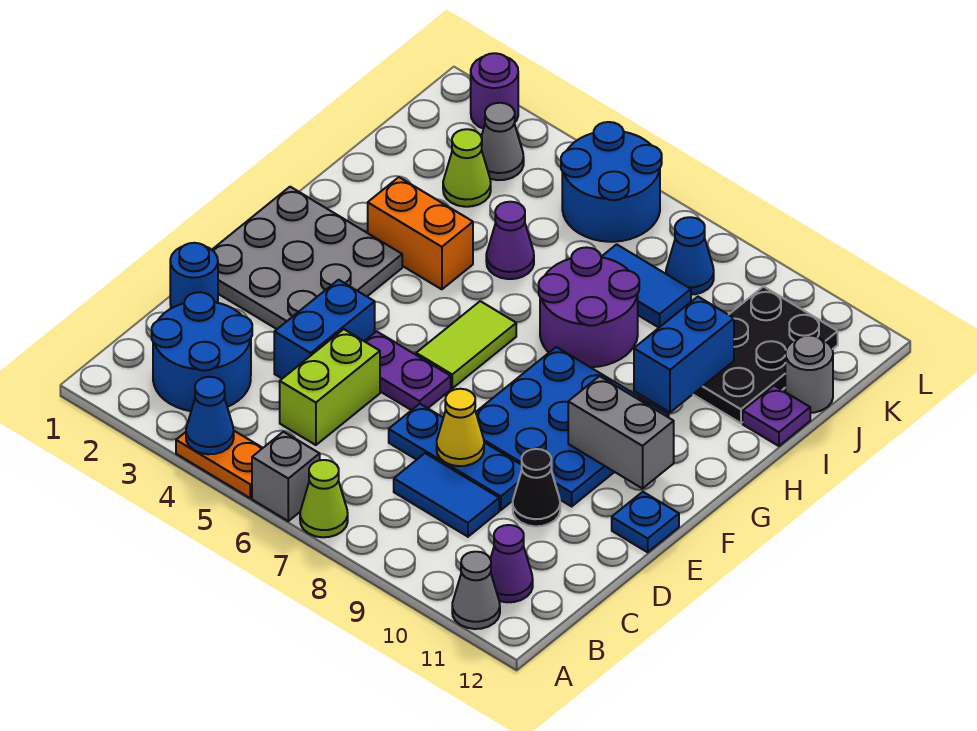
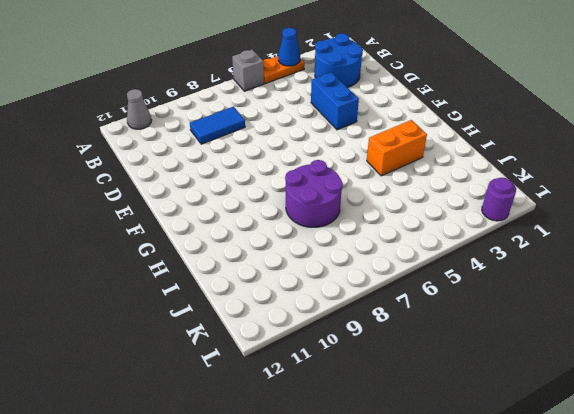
none -> lime cone A7 level 1
none -> purple cone B11 level 1
none -> lime brick C5:D5 level 1
none -> blue round brick D1 level 1

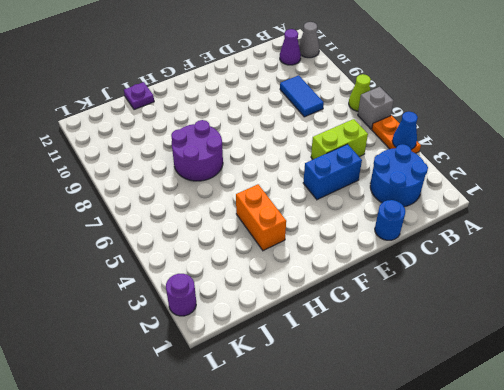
none -> blue plate D7:D9 level 1
none -> black cone D10 level 1
none -> grey plate E1:G3 level 1
none -> purple plate E5:E6 level 1

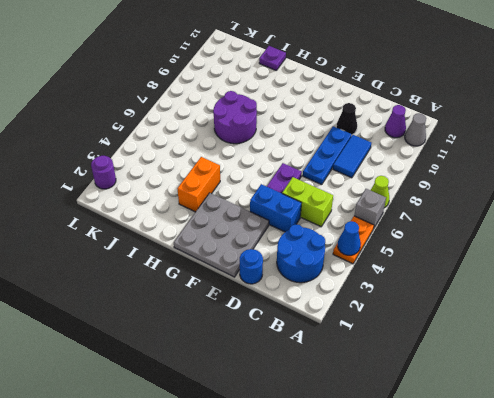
none -> blue plate E8:G10 level 1
none -> blue plate E12 level 1
none -> lime tile F6:G6 level 1
none -> purple cone I5 level 1

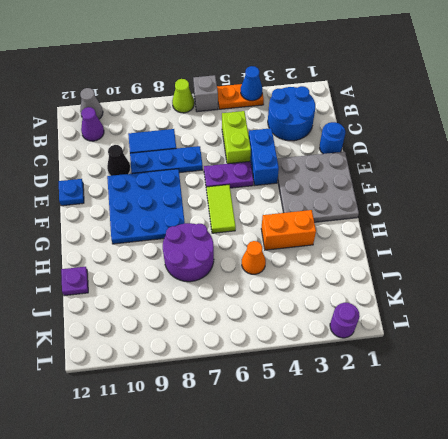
orange cone I5 level 1 -> purple cone I5 level 1
none -> black plate I10:K11 level 1
none -> lime cone J3 level 1
none -> blue tile J7:J8 level 1
none -> grey round brick J12 level 1

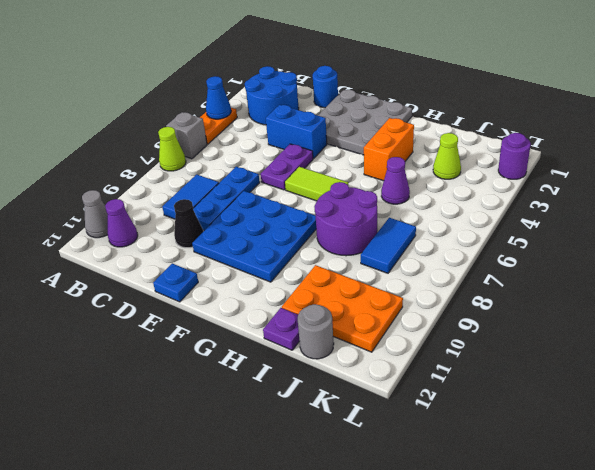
orange plate I10:K11 level 1 -> black plate I10:K11 level 1
none -> lime brick C5:D5 level 1
none -> grey cone K3 level 1
none -> blue round brick K5:L6 level 1
none -> blue cone K8 level 1

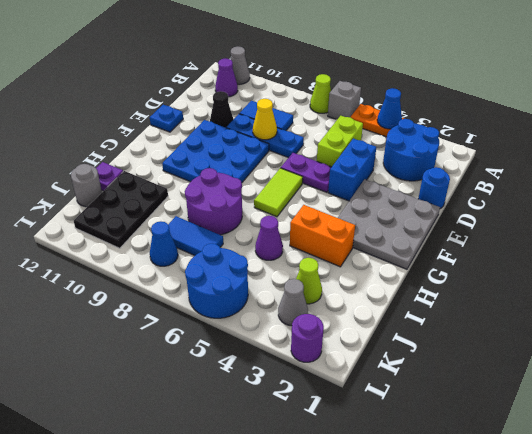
none -> grey brick F10:F11 level 2
none -> blue brick H10:I10 level 2

